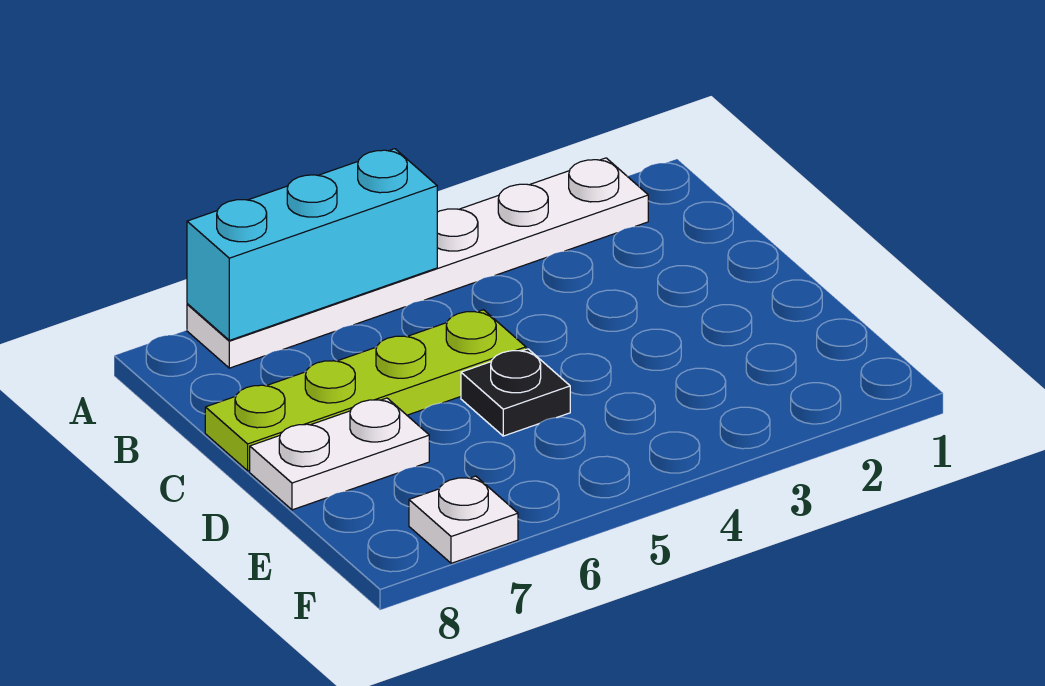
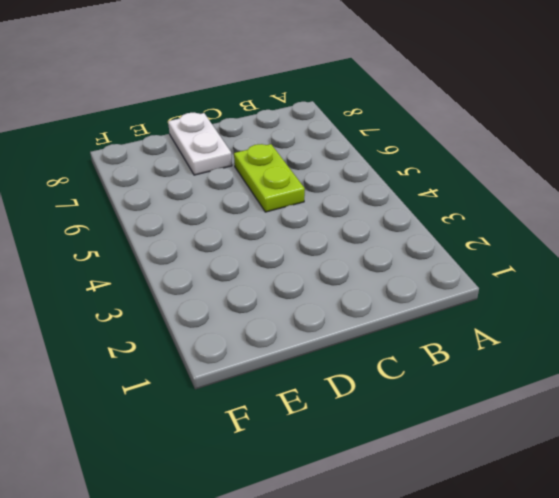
lime plate C5:C6 level 1 -> lime plate C5:C8 level 1
none -> white plate A2:A7 level 1
none -> black plate D5 level 1

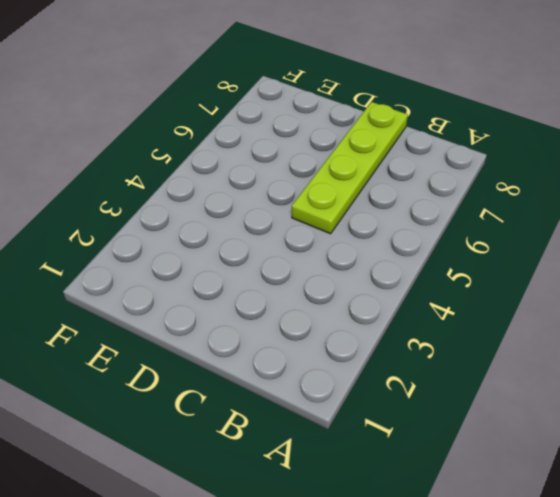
none -> white plate A2:A7 level 1
none -> black plate D5 level 1

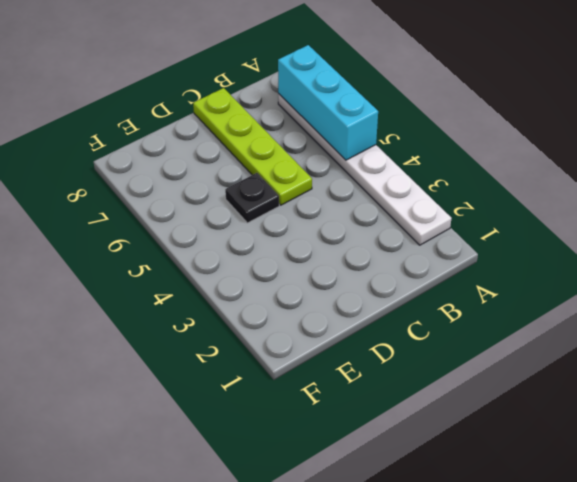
none -> white plate D7:D8 level 1
none -> white plate F7 level 1

